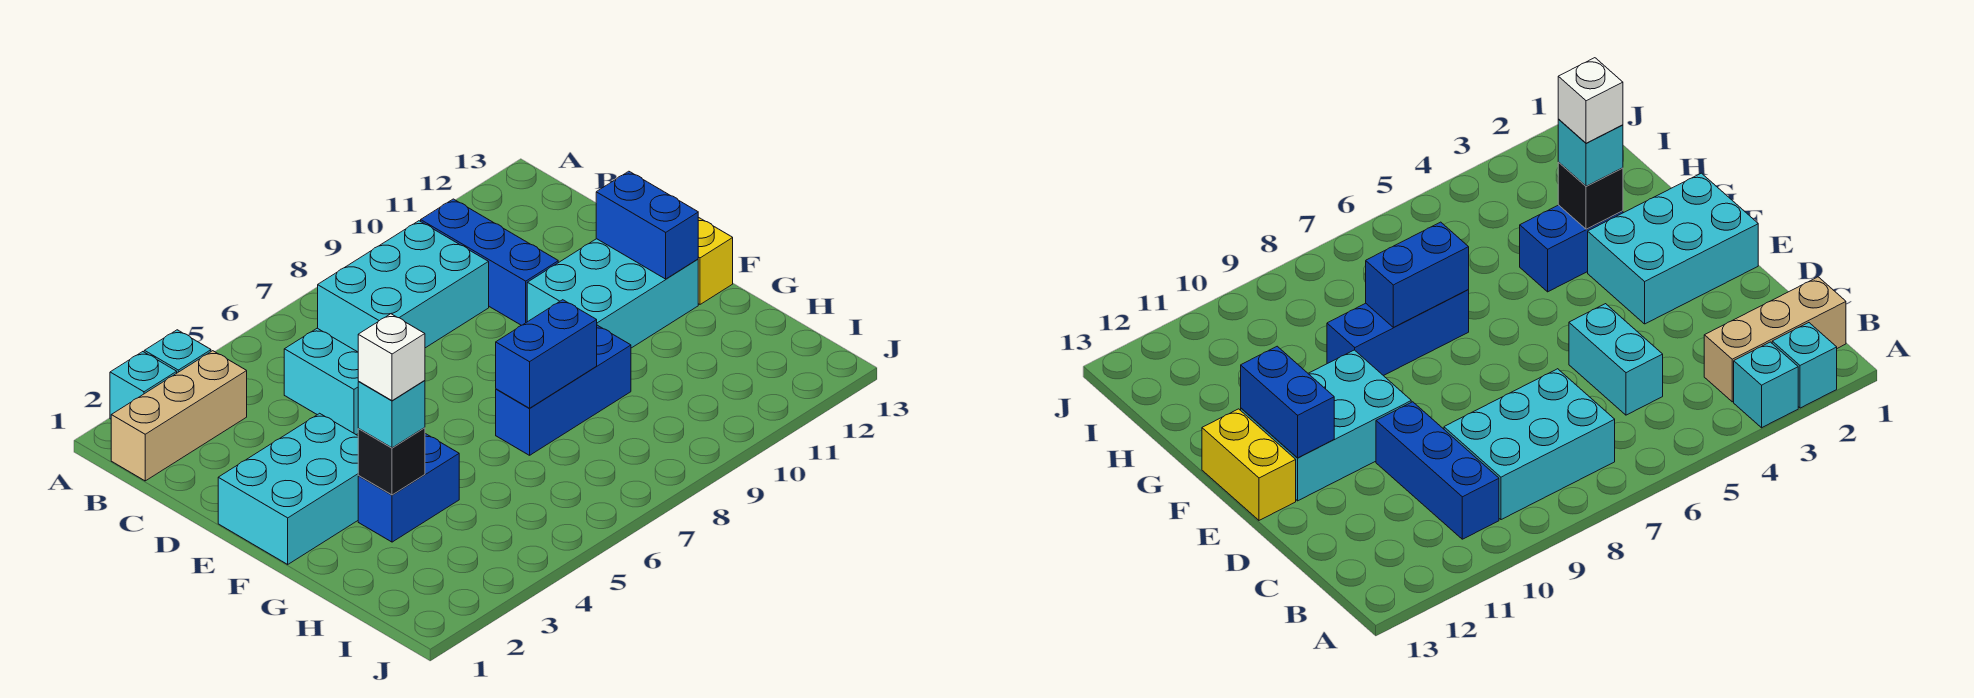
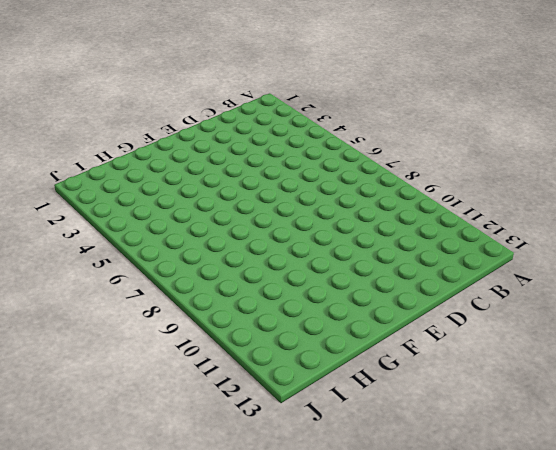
none -> cyan brick A2 level 1
none -> cyan brick A3 level 1
none -> tan brick B1:B3 level 1

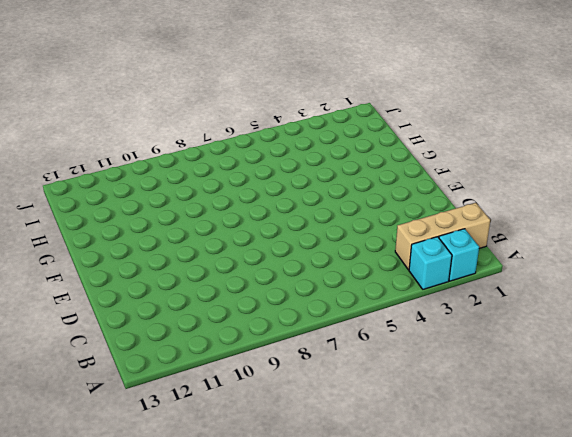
none -> cyan brick B7:C9 level 1
none -> blue brick B10:D10 level 1
none -> cyan brick C5:D5 level 1

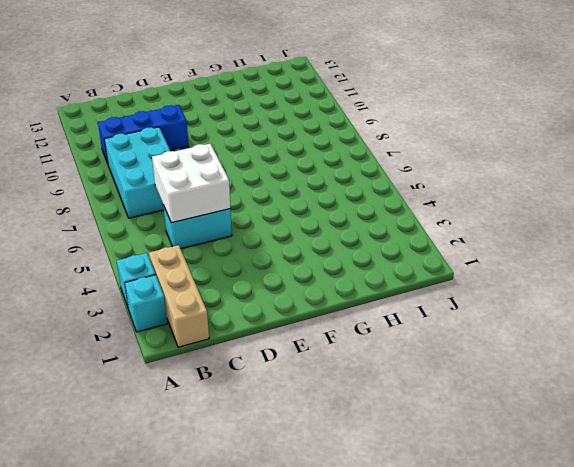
white brick C5:D6 level 2 -> none
none -> cyan brick E1:F3 level 1
none -> cyan brick E10:F12 level 1
none -> yellow brick E13:F13 level 1

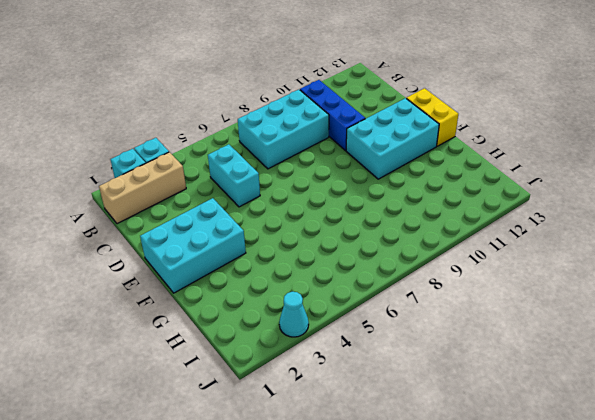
cyan cone J3 level 1 -> none
none -> blue brick G3:G4 level 1
none -> blue brick G7:G9 level 1
none -> blue brick E12:F12 level 2

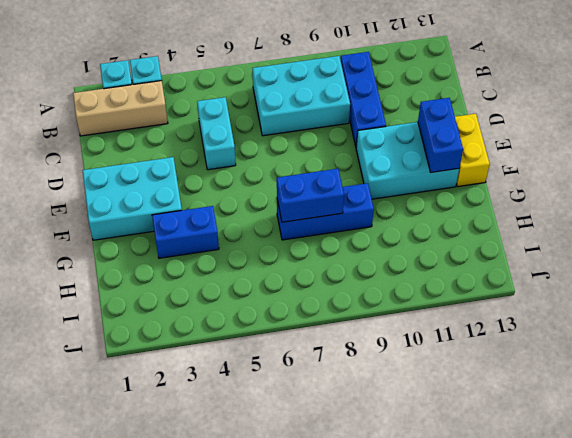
none -> black brick G3 level 2
none -> cyan brick G3 level 3
none -> white brick G3 level 4

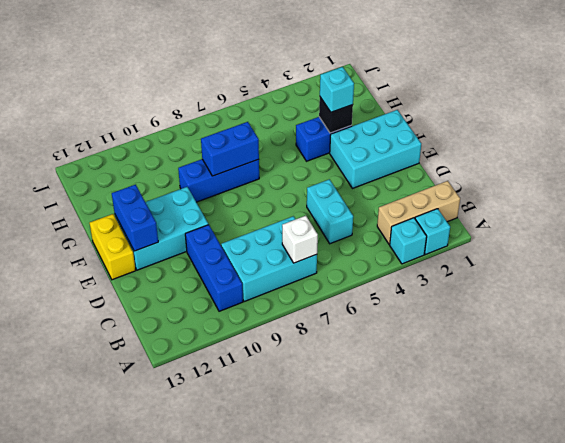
white brick B7 level 2 -> white brick G3 level 4

